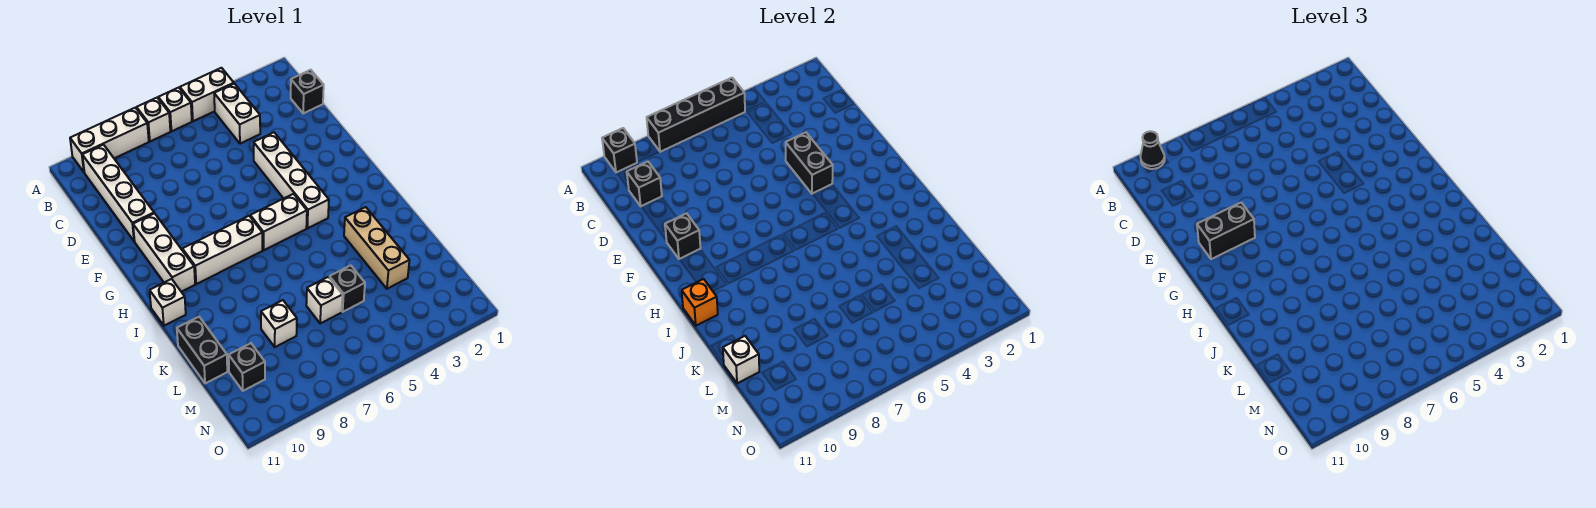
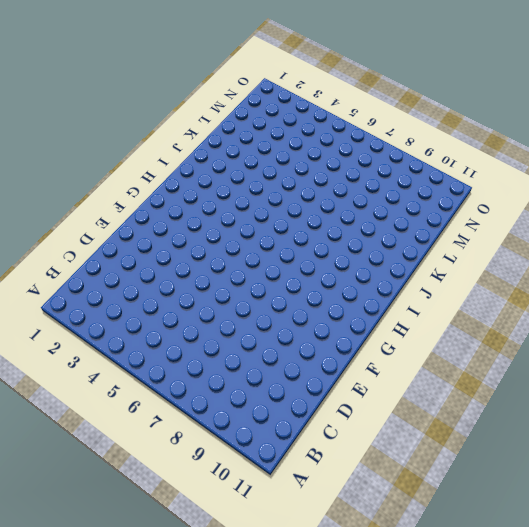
none -> white brick A4:A5 level 1
none -> white brick A6 level 1
none -> white brick A7 level 1

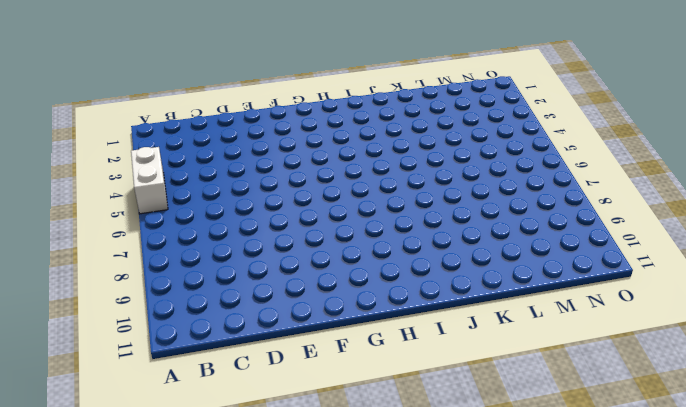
none -> white brick A6 level 1
none -> white brick A7 level 1
none -> white brick A8:A10 level 1

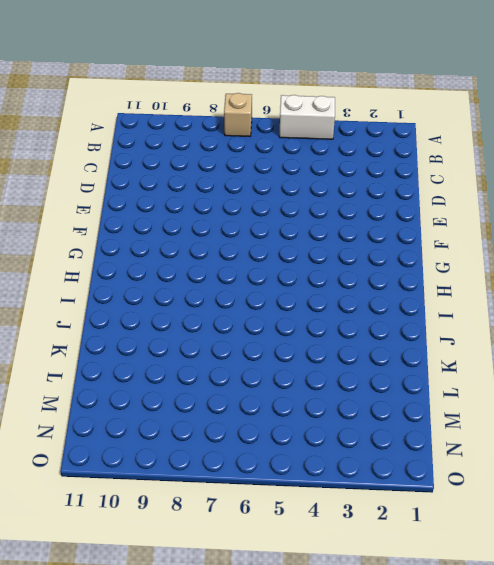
tan brick A7 level 1 -> white brick A7 level 1
none -> white brick A6 level 1
none -> white brick A8:A10 level 1
none -> white brick B4:C4 level 1

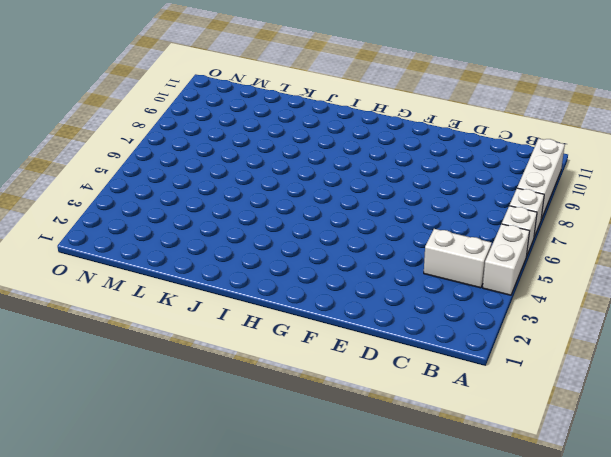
none -> white brick B10:E10 level 1
none -> black brick C1 level 1
none -> white brick E4:H4 level 1

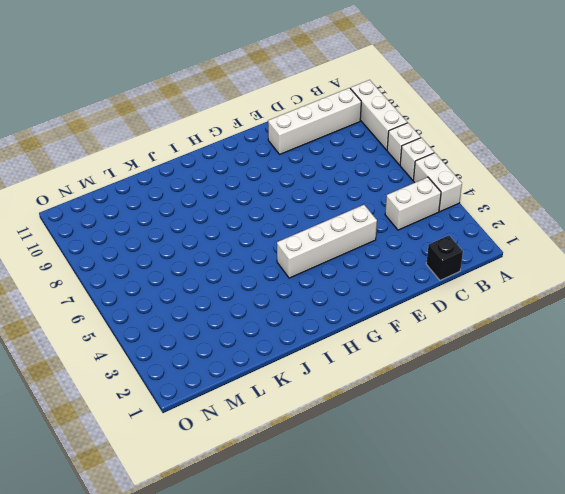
none -> white brick F10:H10 level 1
none -> white brick H5:H6 level 1
none -> white brick H7:H9 level 1

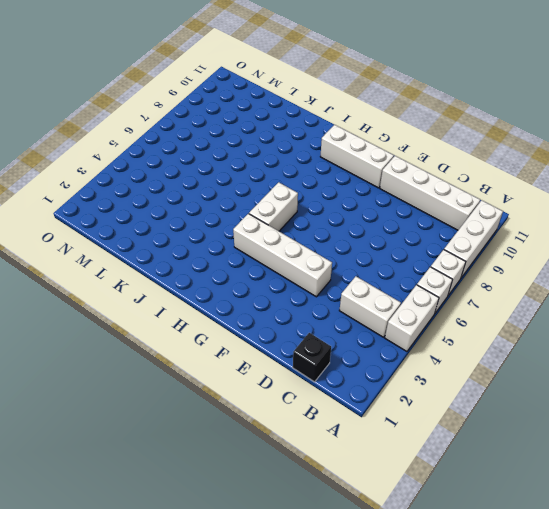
none -> white brick H7:H9 level 1
none -> white brick I11 level 1
none -> tan brick J3:L3 level 1

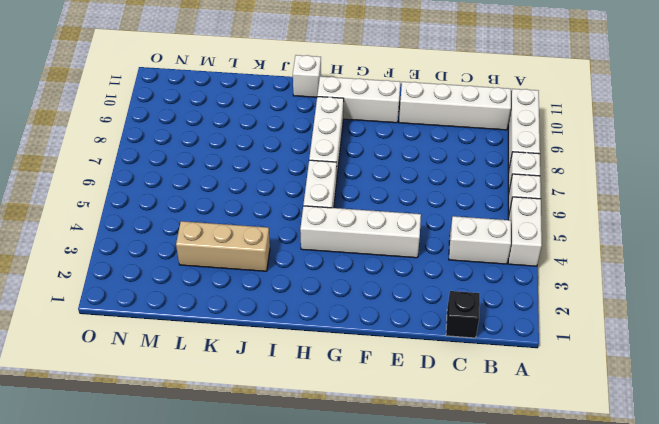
none -> black brick K11:L11 level 1
none -> black brick L5 level 1
none -> white brick L6 level 1

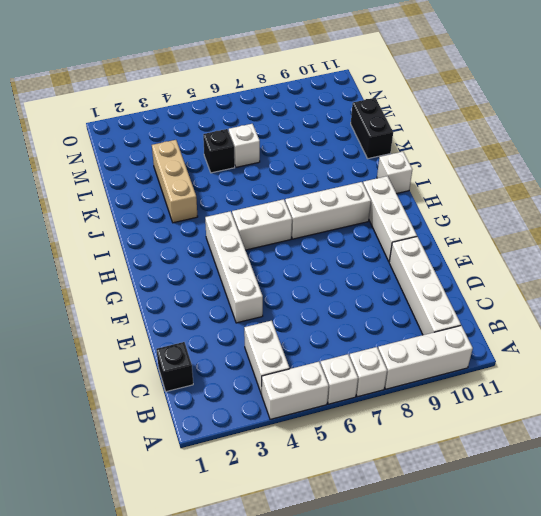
none -> white brick L8 level 1
none -> black brick M10 level 1
none -> black brick A5:A8 level 2

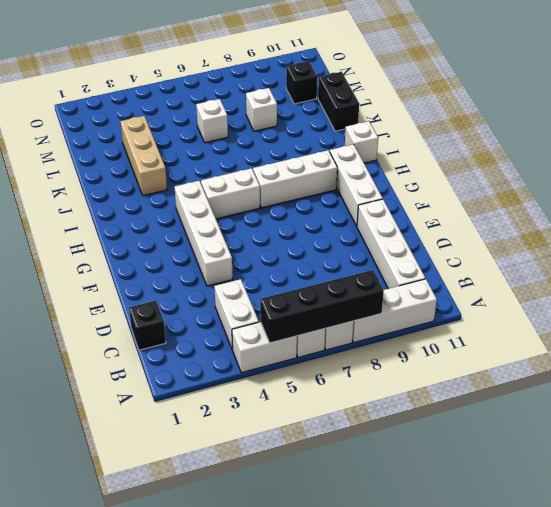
none -> black brick L5 level 1
none -> black brick A10 level 2
none -> black brick C10 level 2

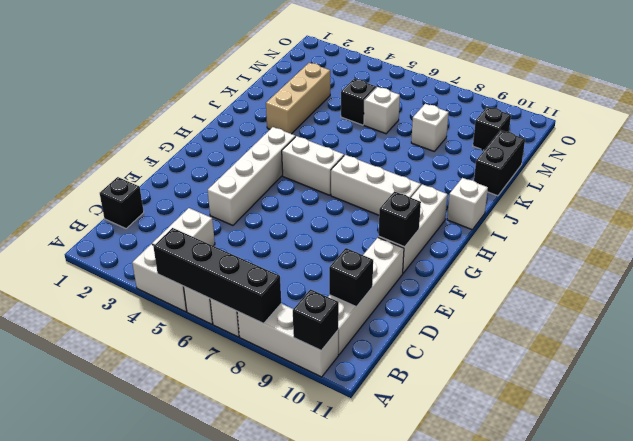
none -> black brick E4:F4 level 2
none -> orange brick I11 level 2
none -> white brick L11 level 2

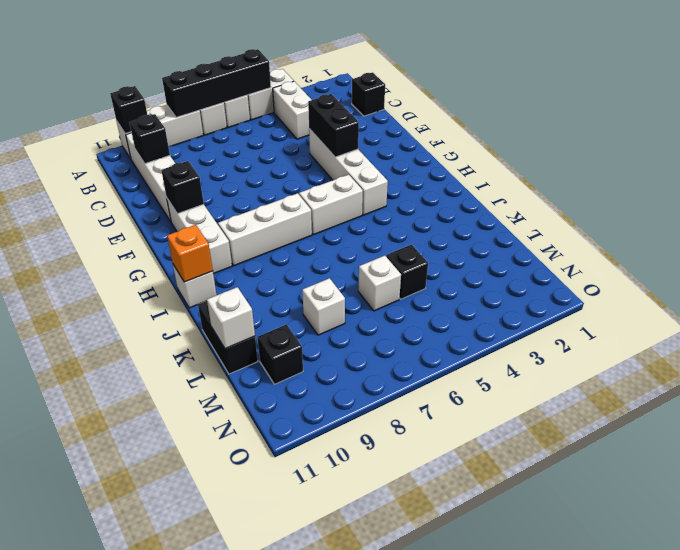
none -> tan brick J3:L3 level 1
none -> black cone A10 level 3
none -> black brick F9:F10 level 3

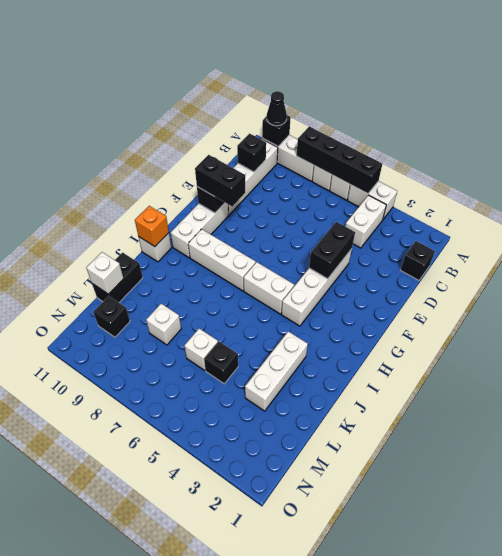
white brick J3:L3 level 1 -> tan brick J3:L3 level 1

